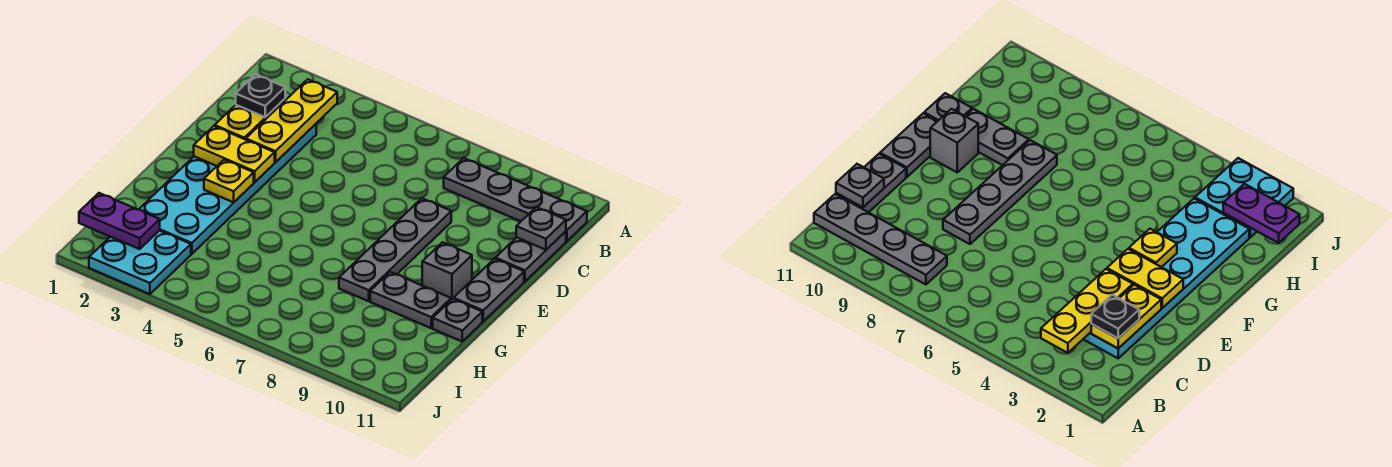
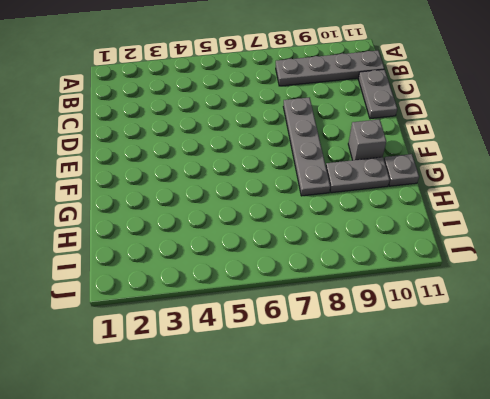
none -> cyan plate C2:H3 level 1
none -> grey plate E11:F11 level 1
none -> cyan plate I2:J3 level 1

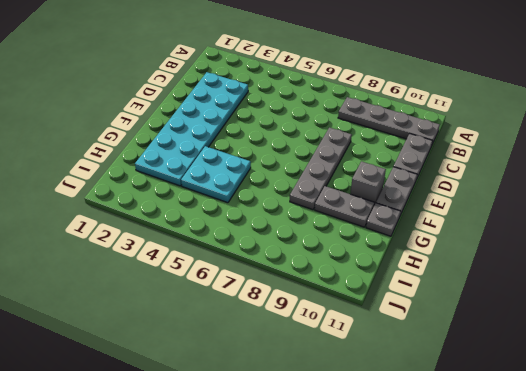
cyan plate G4:H5 level 1 -> cyan plate I2:J3 level 1
none -> yellow plate B3:D3 level 2
none -> yellow plate C2:D2 level 2
none -> grey plate C11 level 2

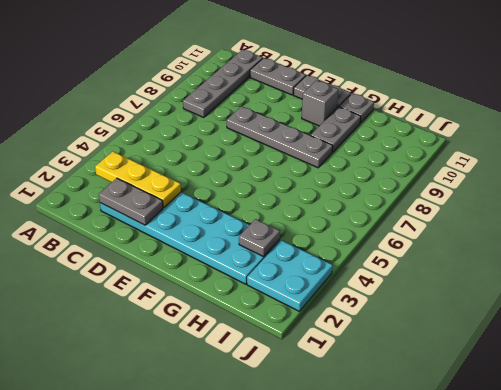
grey plate C2:D2 level 2 -> yellow plate C2:D2 level 2
grey plate H3 level 2 -> grey plate C11 level 2
none -> yellow plate E2:E3 level 2
none -> yellow plate F3 level 2
none -> purple plate I1:I2 level 2

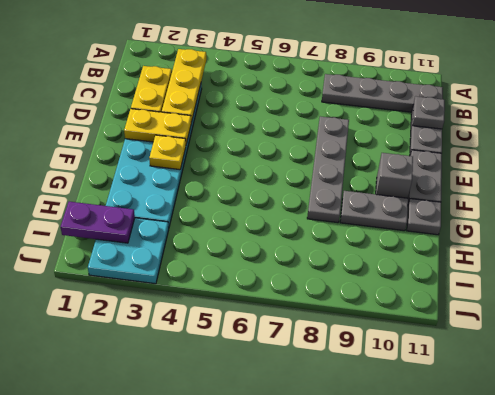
none -> black plate C2 level 3

